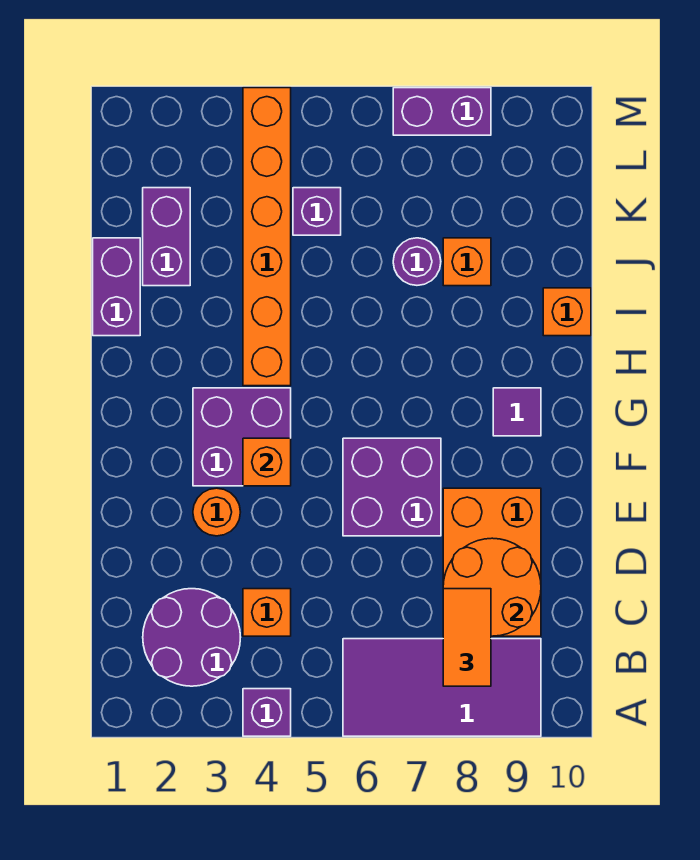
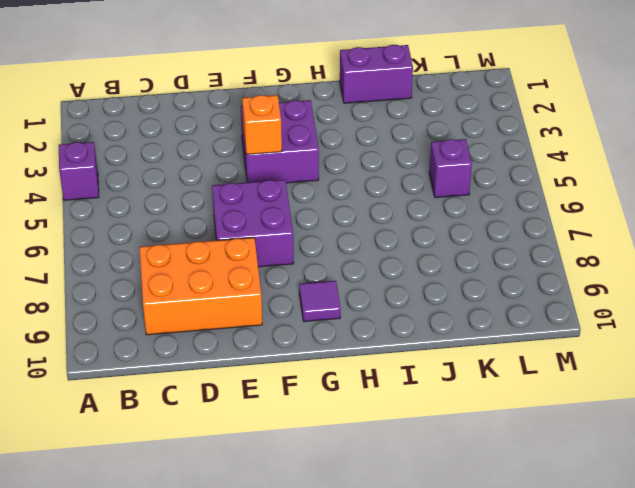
none -> purple tile A6:B9 level 1
none -> purple round brick B2:C3 level 1
none -> orange brick C4 level 1

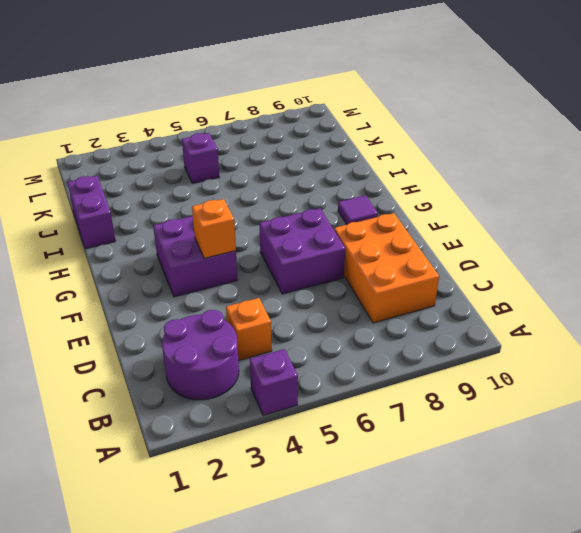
none -> purple tile A6:B9 level 1
none -> orange round brick E3 level 1
none -> orange brick H4:M4 level 1

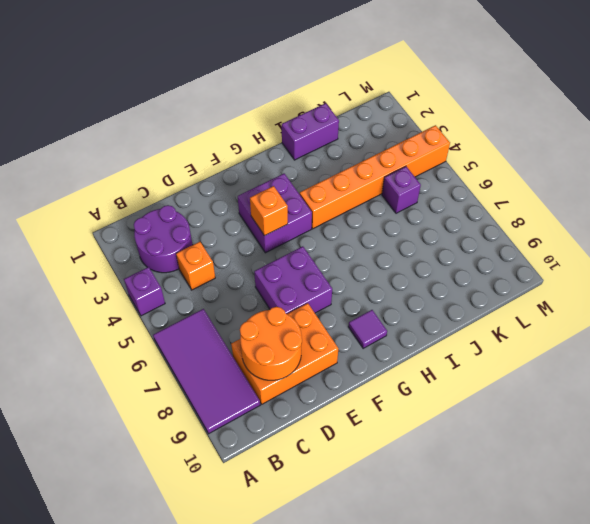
none -> orange round brick E3 level 1
none -> orange brick I10 level 1
none -> purple brick J2:K2 level 1

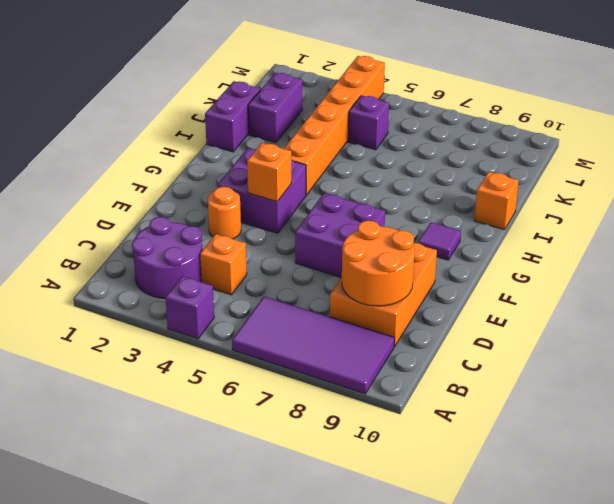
none -> purple round brick J7 level 1
none -> orange brick J8 level 1
none -> purple brick M7:M8 level 1

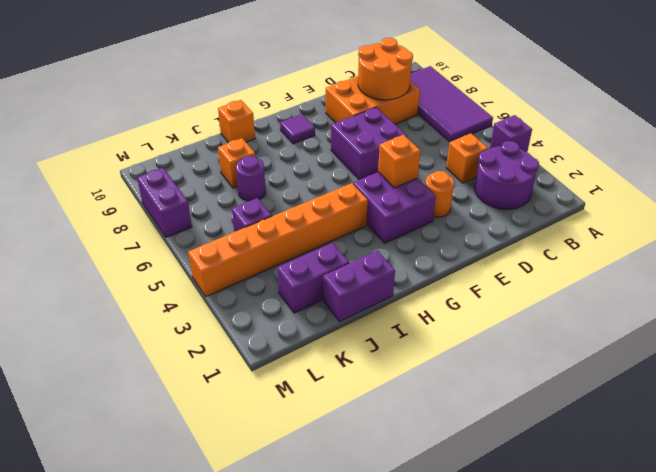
none -> orange tile B8:C8 level 3

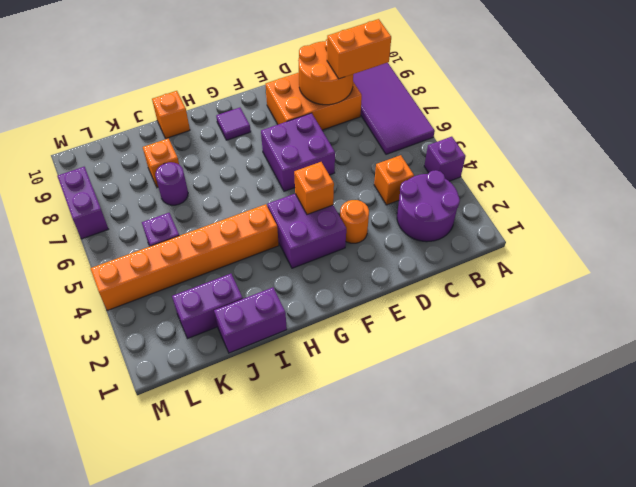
orange brick B8:C8 level 3 -> orange tile B8:C8 level 3

